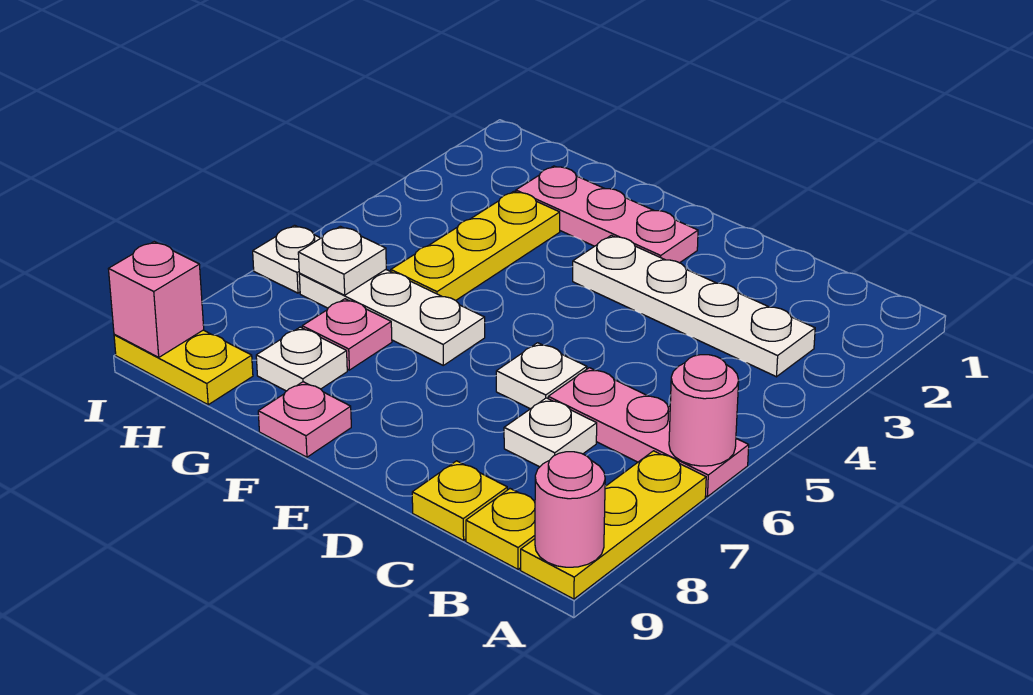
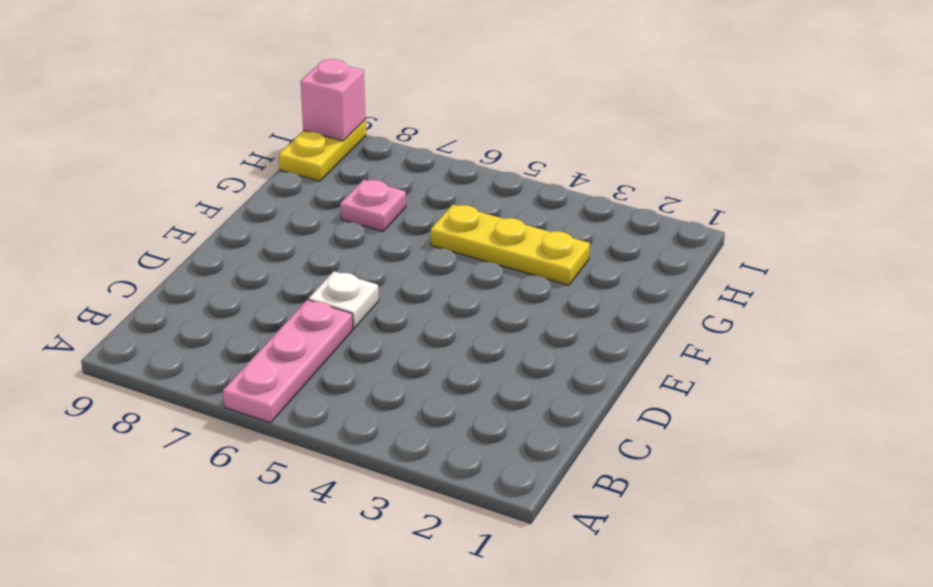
none -> yellow plate A7:A9 level 1
none -> white plate B3:E3 level 1
none -> yellow plate B9 level 1

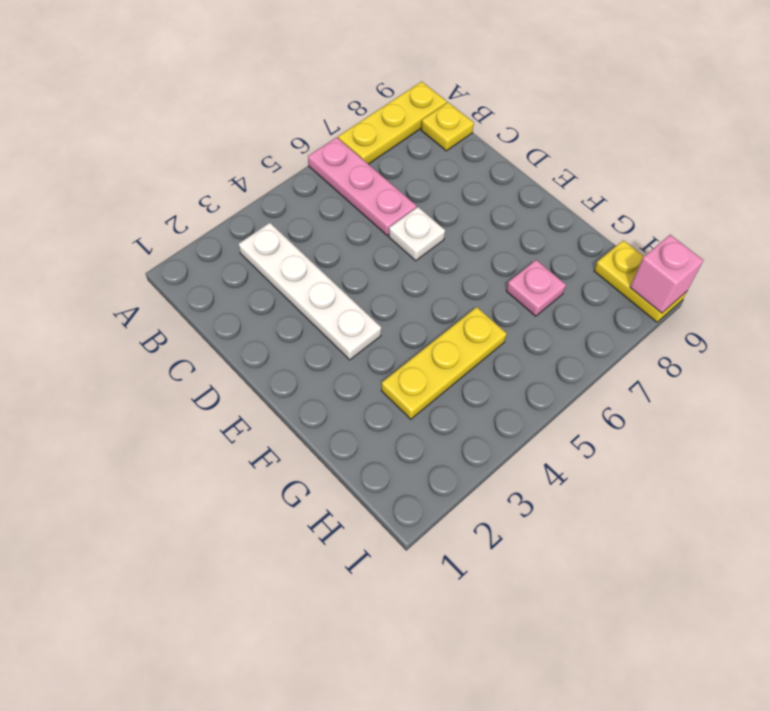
none -> white plate C7 level 1
none -> yellow plate C9 level 1
none -> pink plate E2:G2 level 1

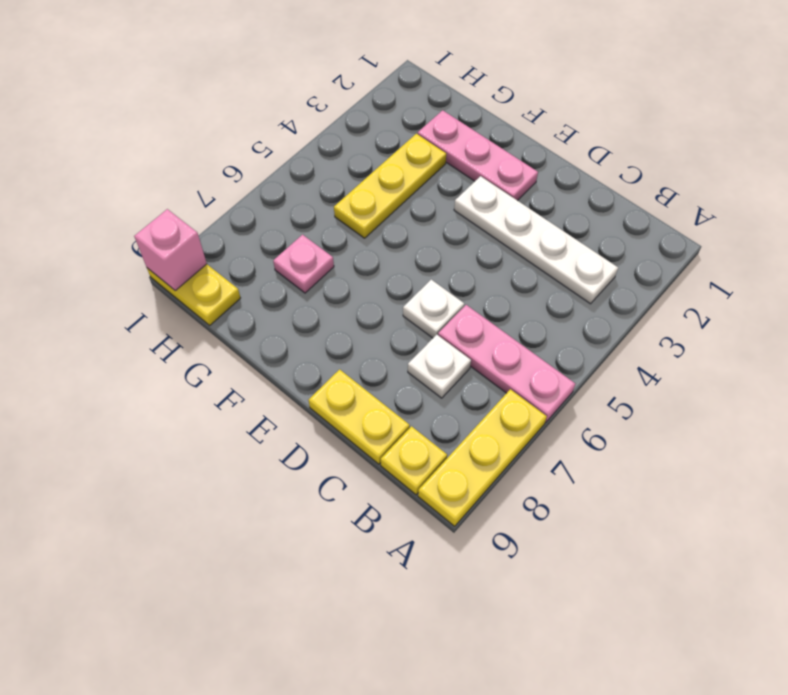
yellow plate C9:D9 level 1 -> yellow plate C9 level 1
none -> white plate F6:H6 level 1
none -> pink plate F9 level 1
none -> white plate G8 level 1

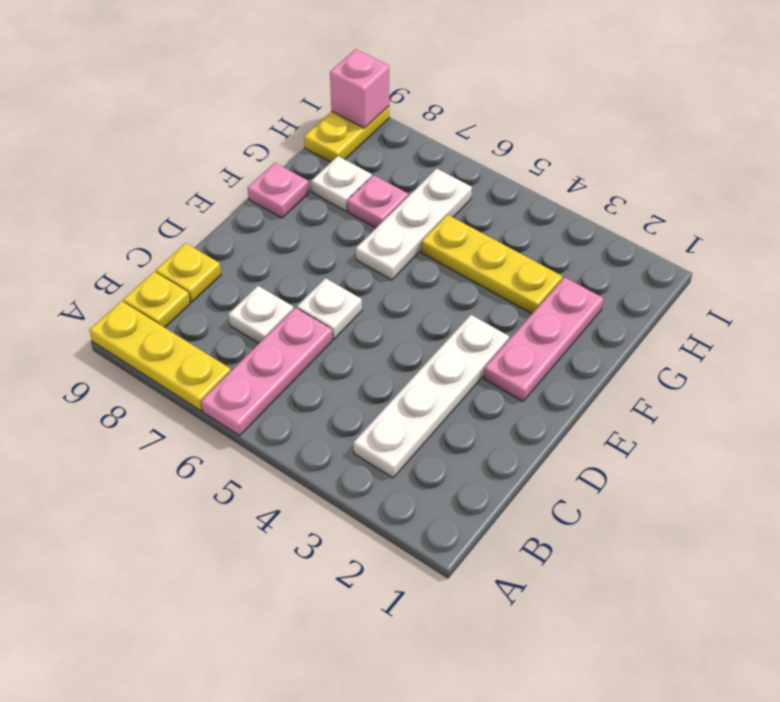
none -> white plate I6 level 1
none -> pink round brick A6 level 2
none -> pink round brick A9 level 2

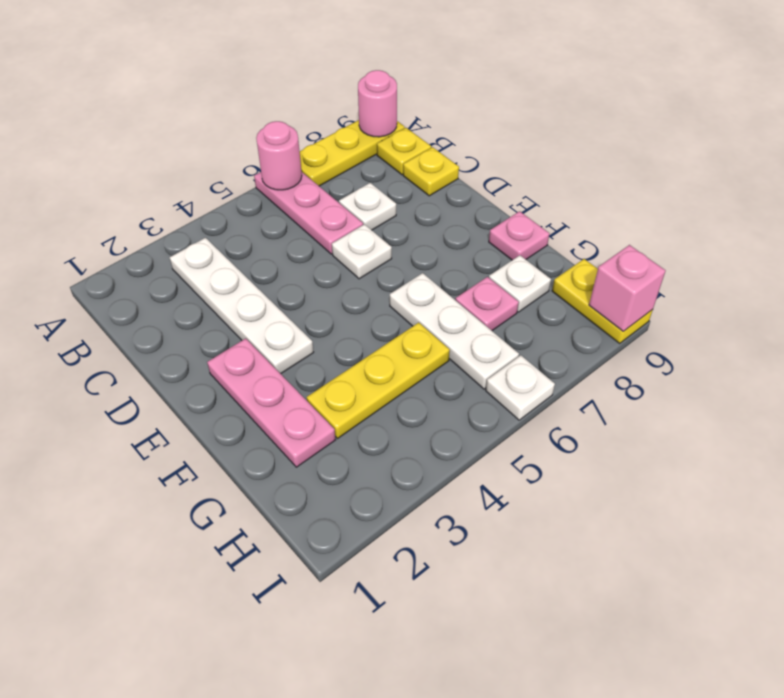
none -> white plate H6 level 2

